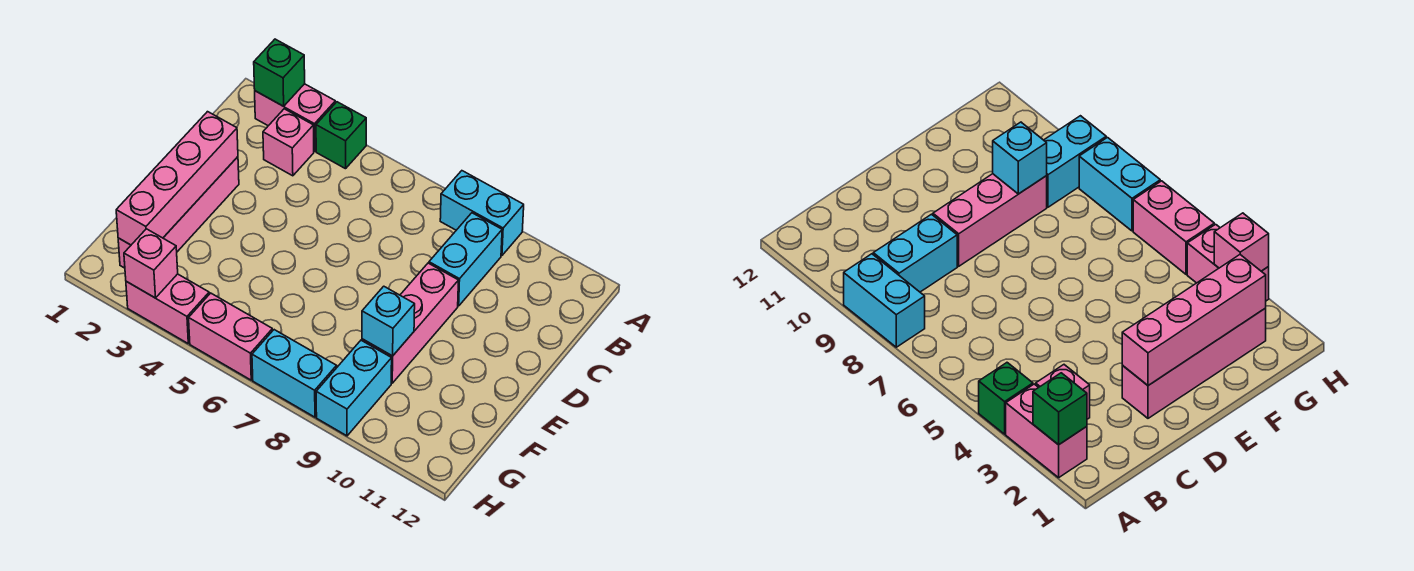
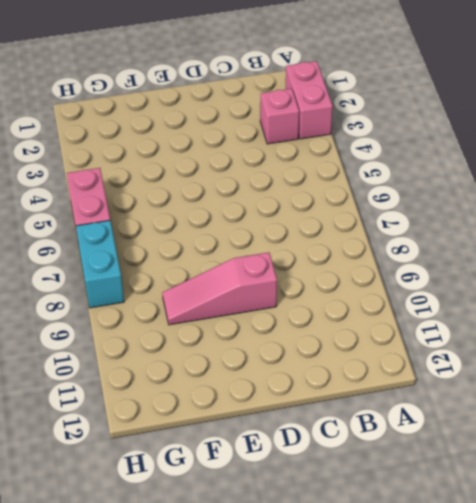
pink slope D9:F9 level 1 top D -> pink brick D9:F9 level 1
none -> green brick A4 level 1
none -> cyan brick A8:A9 level 1
none -> cyan brick B9:C9 level 1

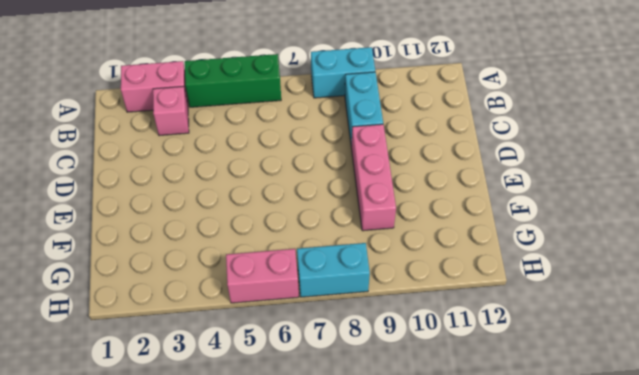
green brick A4:A6 level 1 -> green brick A4 level 1
none -> pink brick D2:G2 level 1
none -> cyan brick G9:H9 level 1
none -> pink brick H3:H4 level 1

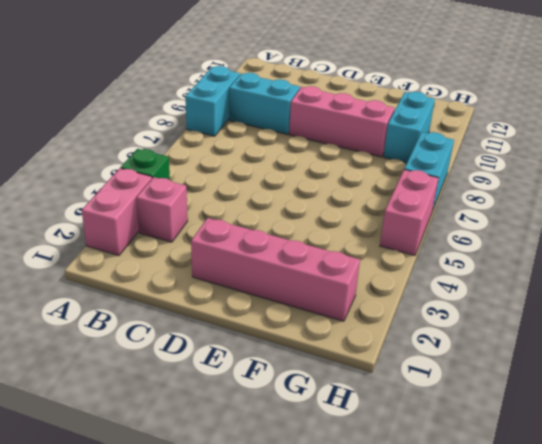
cyan brick G9:G10 level 1 -> cyan brick G9:H9 level 1
none -> pink brick H3:H4 level 1
none -> green brick A2 level 2
none -> pink brick D2:G2 level 2

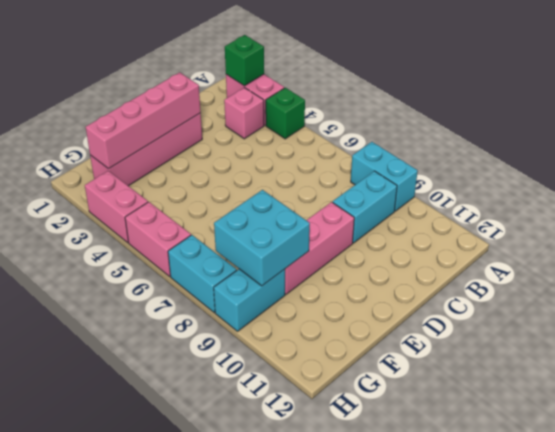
cyan brick F8:G9 level 2 -> cyan brick F9 level 2
none -> pink brick H3 level 2

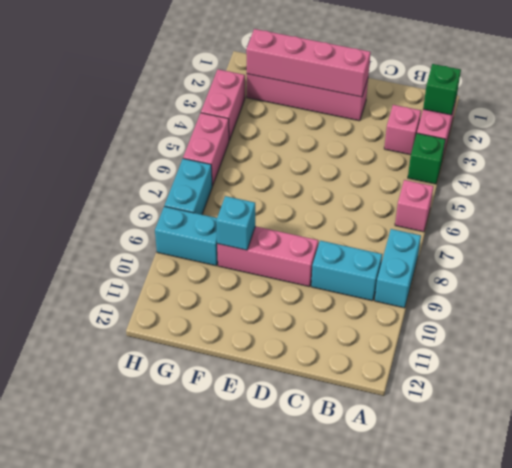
pink brick A6 level 1 -> pink brick H3 level 2

